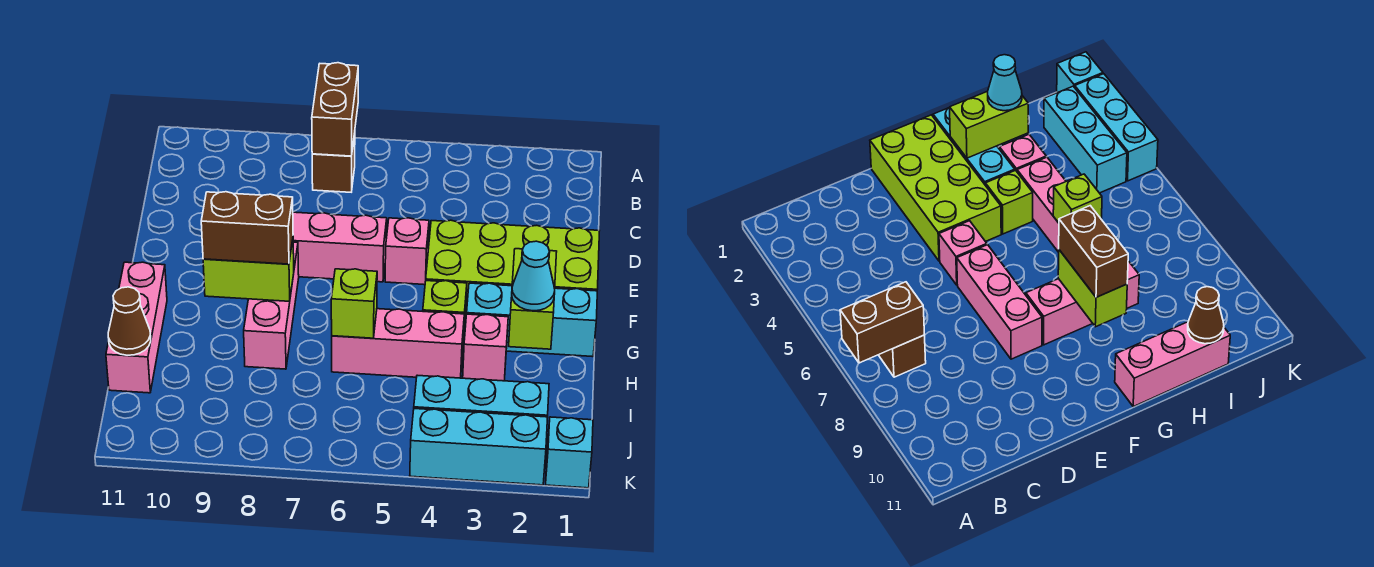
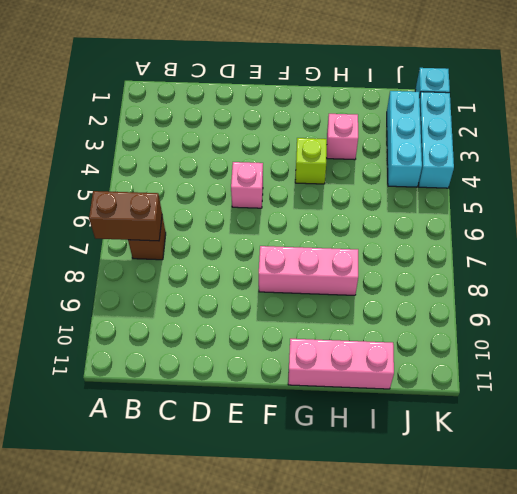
none -> lime brick E1:F4 level 1
none -> pink brick E6:E8 level 1
none -> cyan brick G1:G3 level 1

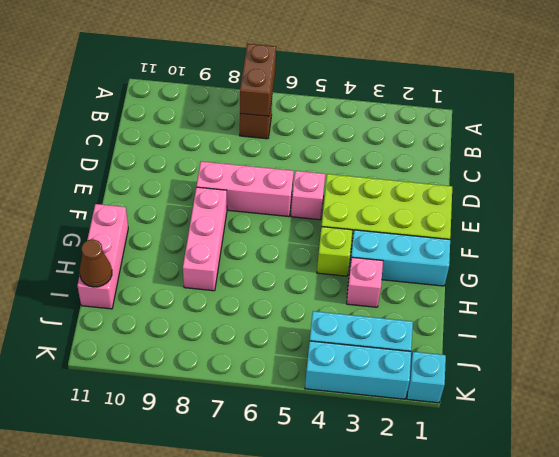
none -> pink brick H4:H6 level 1
none -> lime brick G2:H2 level 2
none -> lime brick G8:G9 level 2

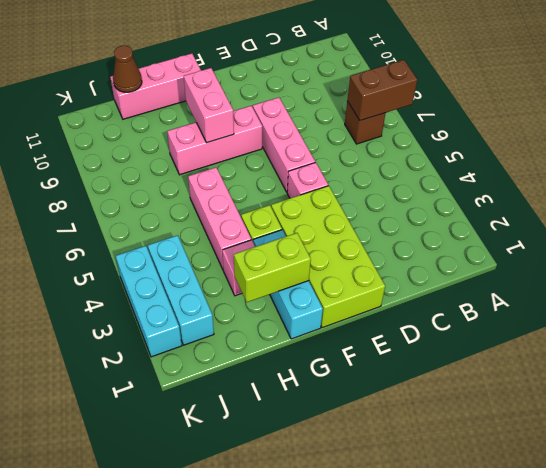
pink brick G8:G9 level 2 -> lime brick G8:G9 level 2
none -> cyan brick K1 level 1
none -> lime brick H6 level 2
none -> brown brick G8:G9 level 3

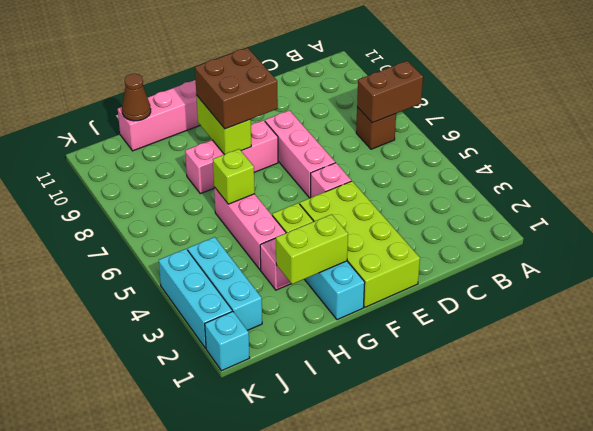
brown brick F8:G9 level 3 -> brown brick G8:G9 level 3
none -> cyan cone H2 level 3

